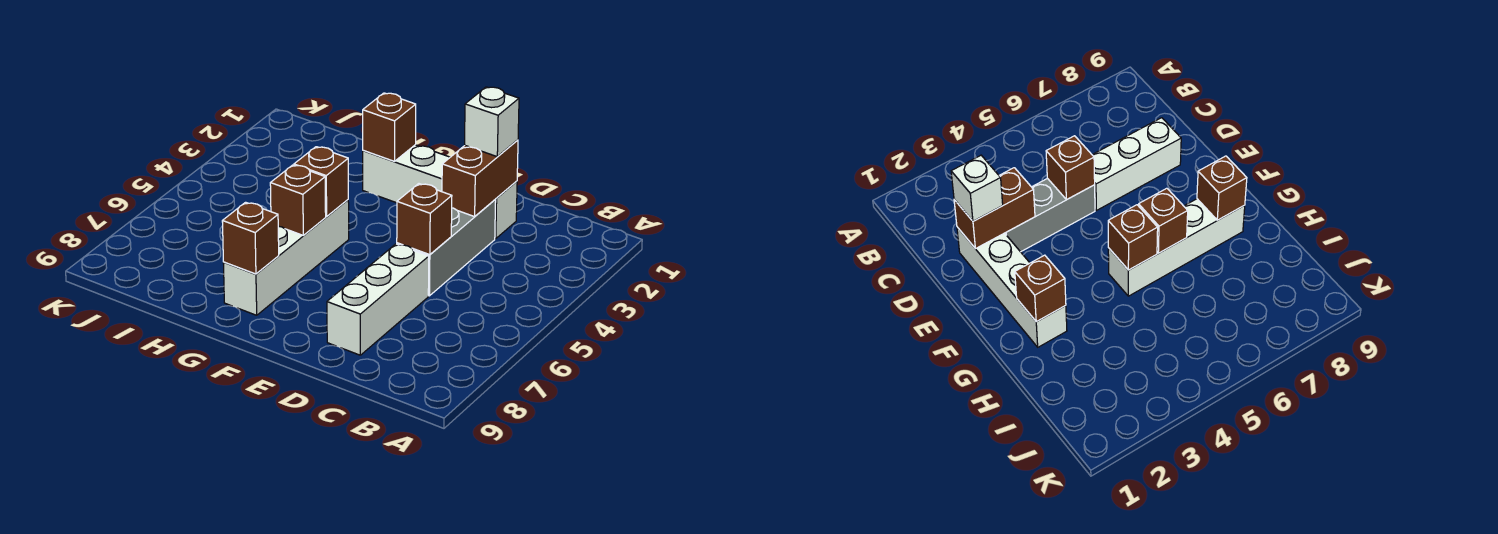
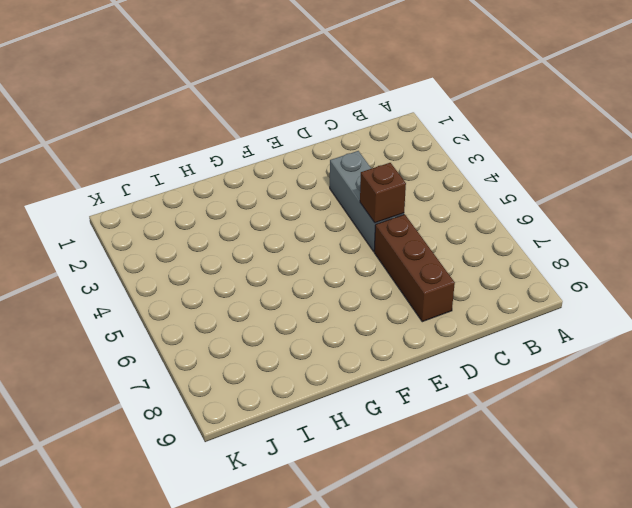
brown brick D6:D8 level 1 -> white brick D6:D8 level 1
none -> white brick D2:G2 level 1
none -> white brick G5:G8 level 1

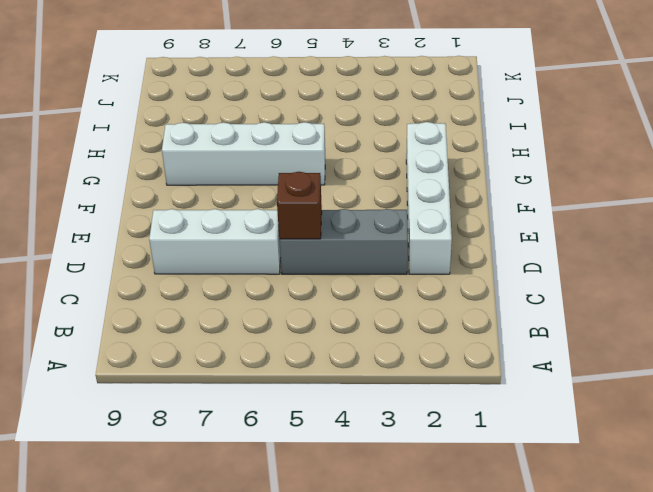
none -> brown brick D2:D3 level 2
none -> brown brick G2 level 2

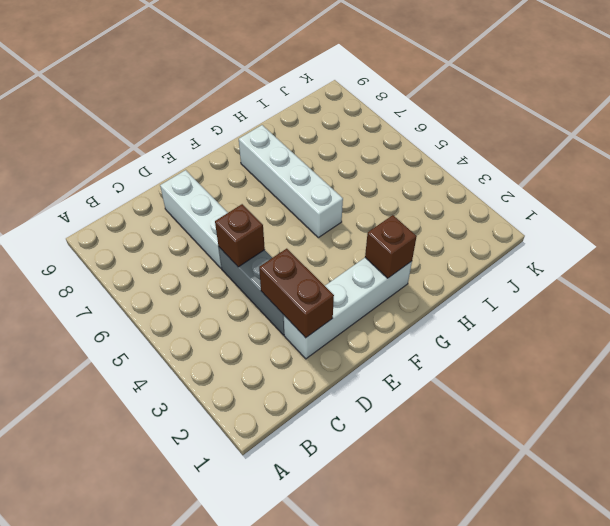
none -> brown brick G5 level 2
none -> brown brick G6 level 2

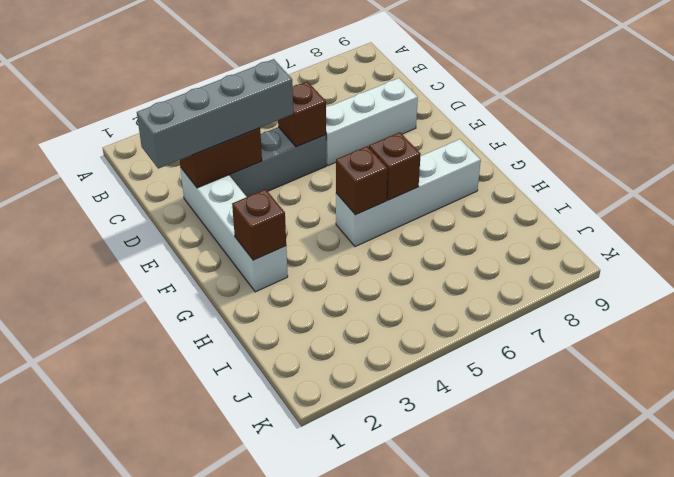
grey brick D1:D4 level 3 -> white brick D2 level 3
none -> brown brick G8 level 2

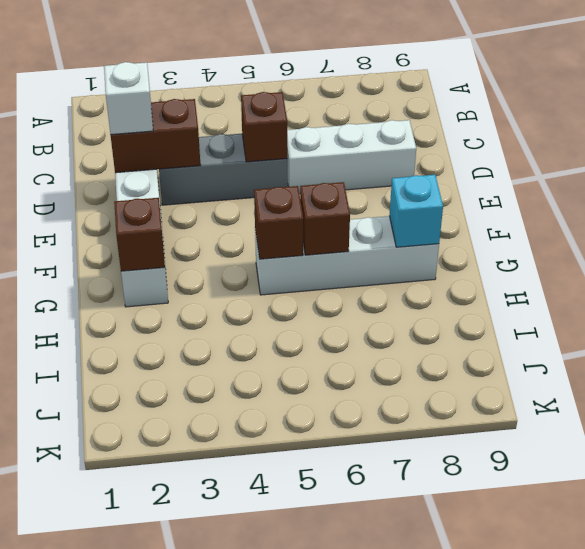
cyan brick G8 level 2 -> brown brick G8 level 2

